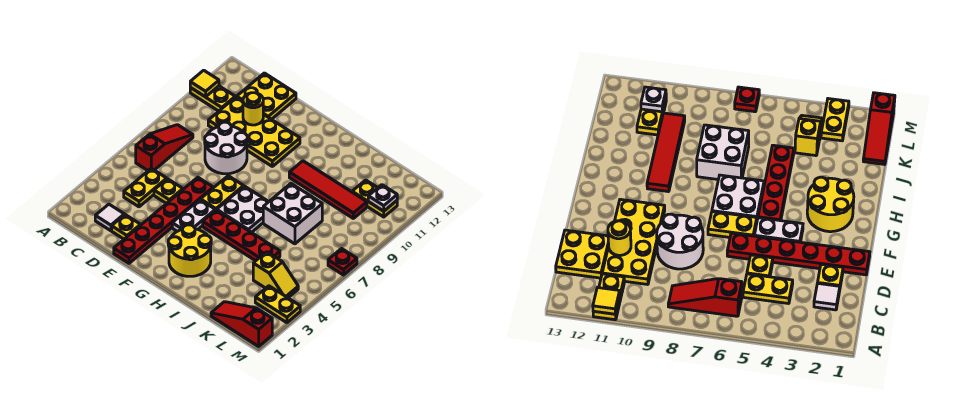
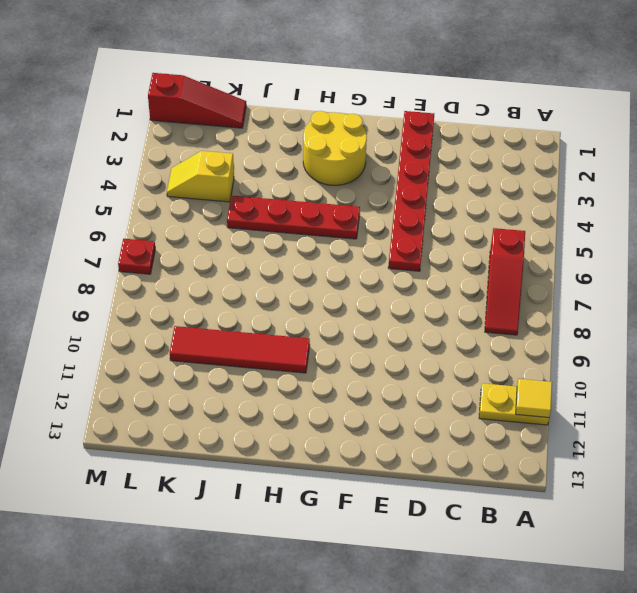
none -> white tile C2 level 1
none -> yellow plate C4:C5 level 1
none -> yellow plate C10:F11 level 1

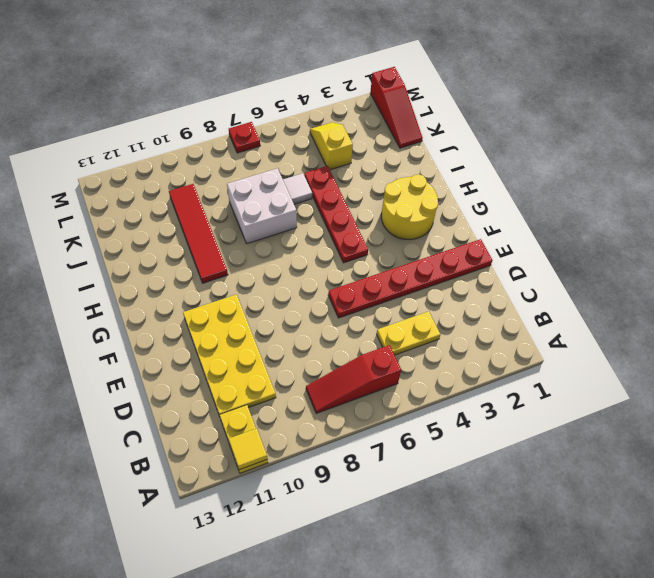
white tile J6 level 1 -> white tile C2 level 1
none -> yellow plate C12:D13 level 1
none -> yellow plate D2 level 1
none -> yellow plate D5 level 1

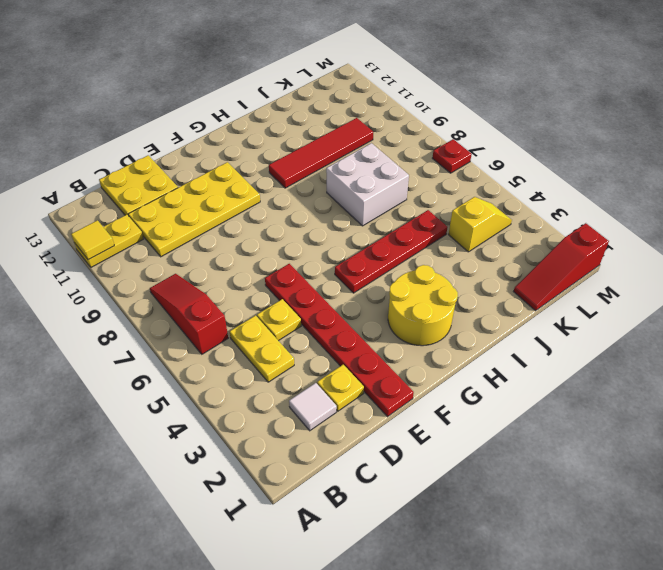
none -> white round brick D8:E9 level 1
none -> white plate F4:F5 level 1
none -> yellow plate F6:F7 level 1

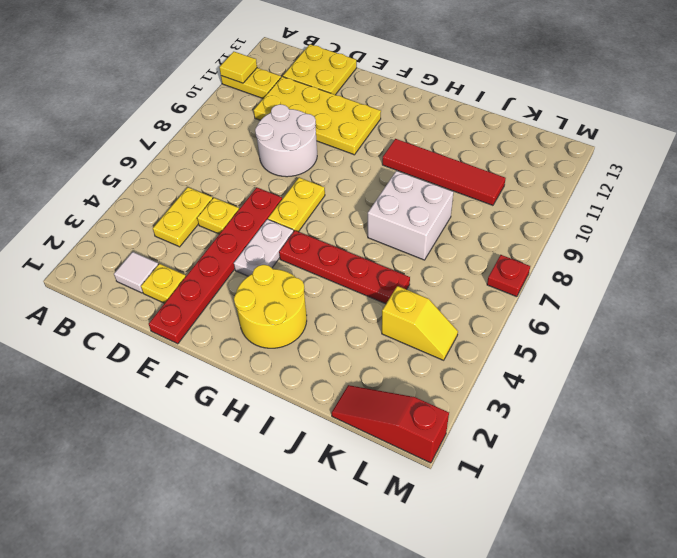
none -> red slope B6:B8 level 1 top 6
none -> white plate G6:H7 level 1
none -> yellow plate K11:L11 level 1

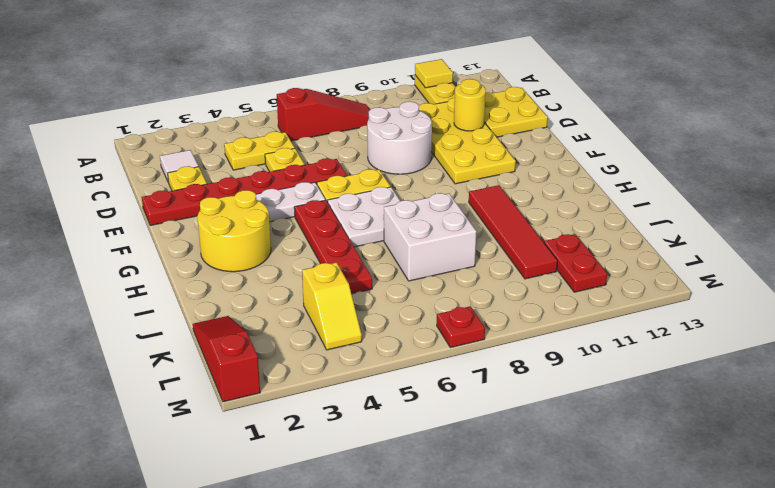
red plate K11:L11 level 1 -> yellow plate K11:L11 level 1
none -> yellow plate L3:M3 level 1
none -> white plate L11 level 2

